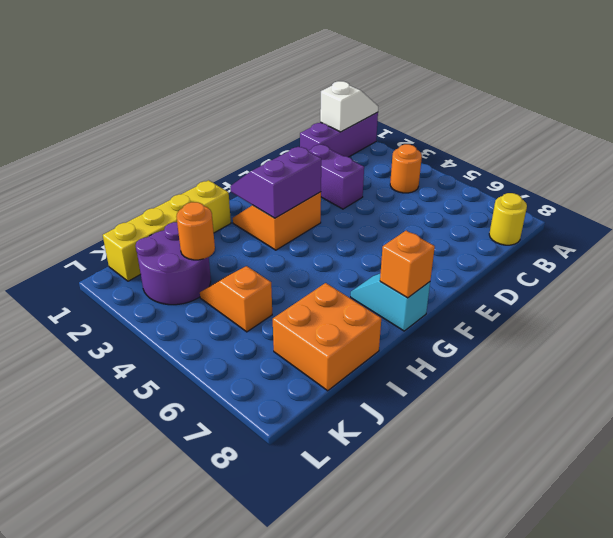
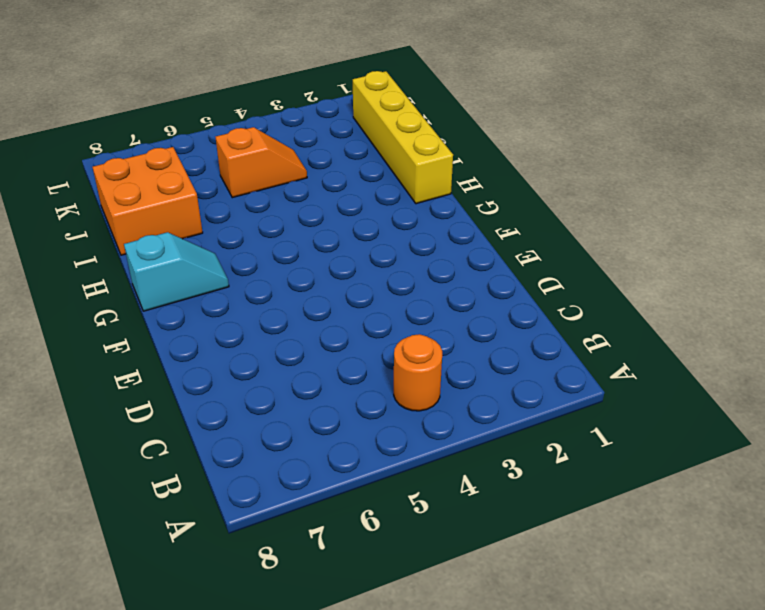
none -> purple brick A1:C1 level 1
none -> yellow round brick B8 level 1
none -> purple brick D2:D3 level 1

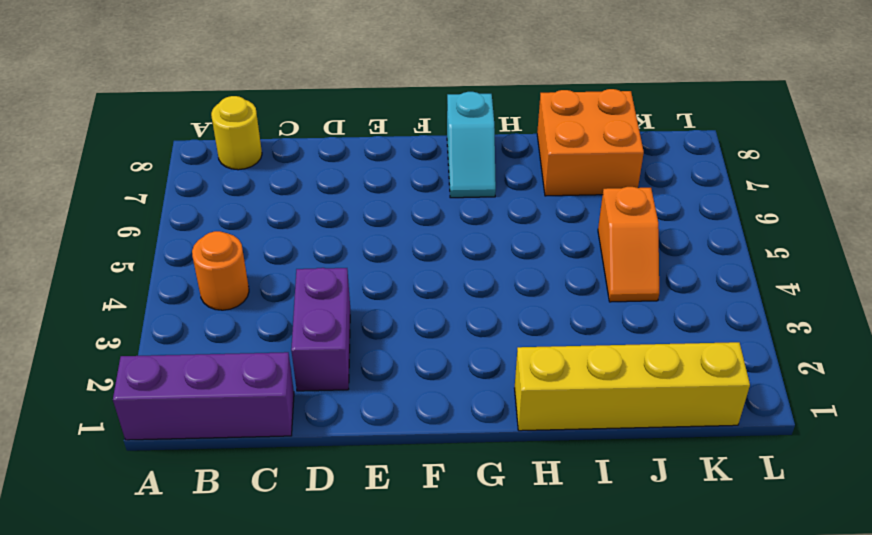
none -> orange slope F2:G3 level 1 top 3
none -> purple round brick J2:K3 level 1
none -> white slope A1:B1 level 2 top B

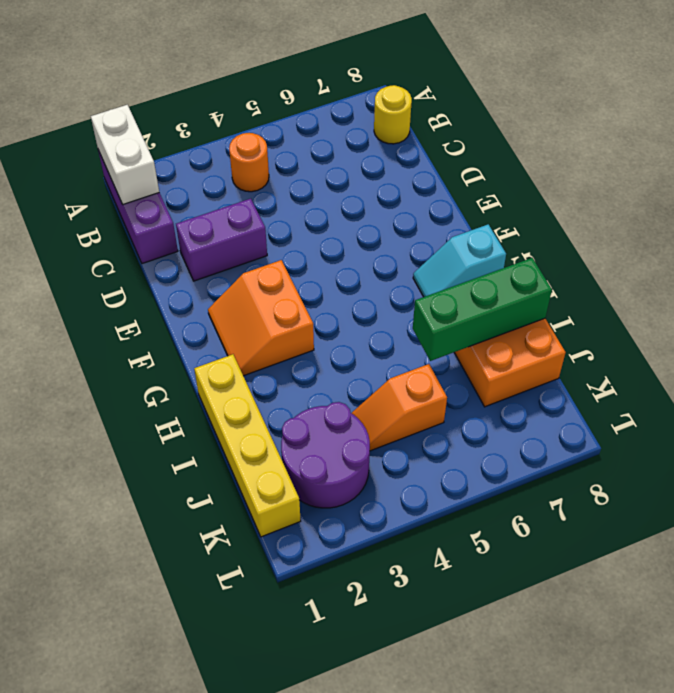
white brick A1:B1 level 2 -> white slope A1:B1 level 2 top B
green brick I6:I8 level 2 -> none
none -> purple slope F2:G3 level 2 top 3
none -> orange brick G8 level 2
none -> orange round brick J3 level 2

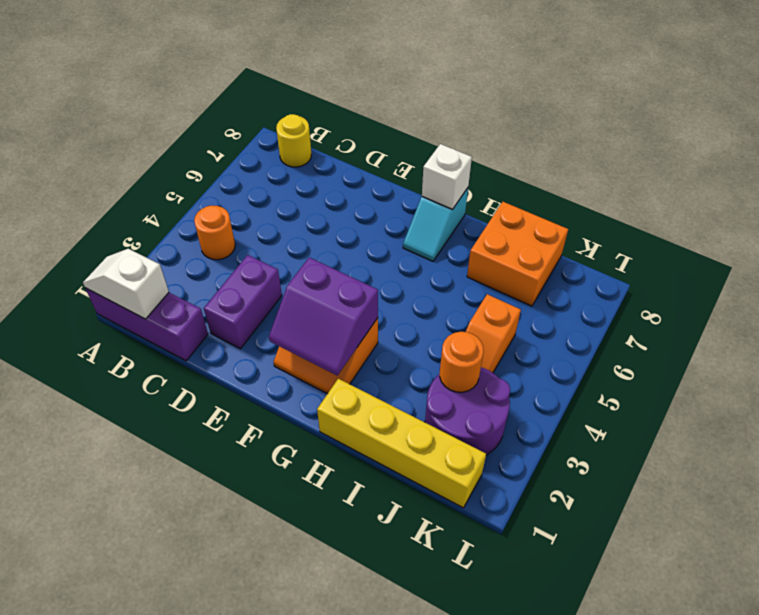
white brick G8 level 2 -> orange brick G8 level 2

